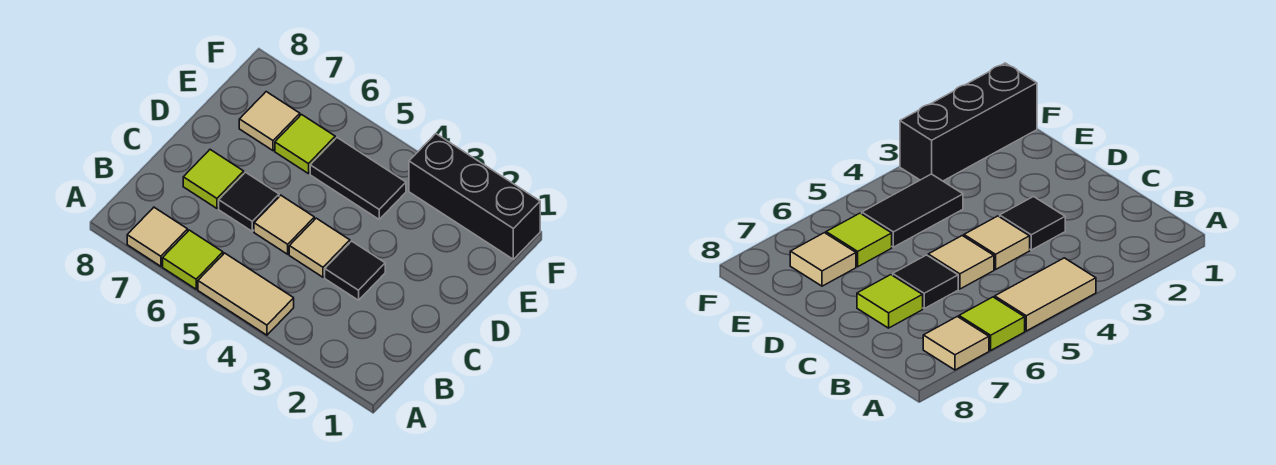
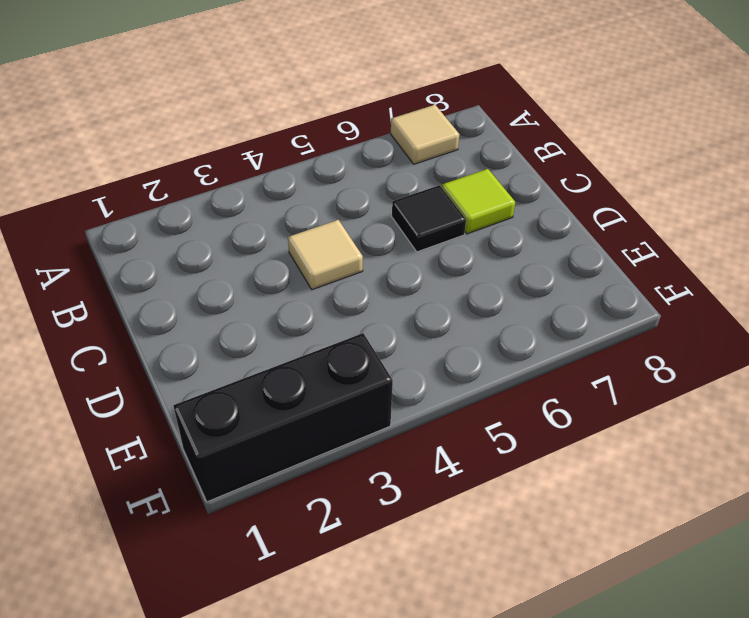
none -> tan tile A4:A5 level 1
none -> lime tile A6 level 1
none -> black tile C3 level 1

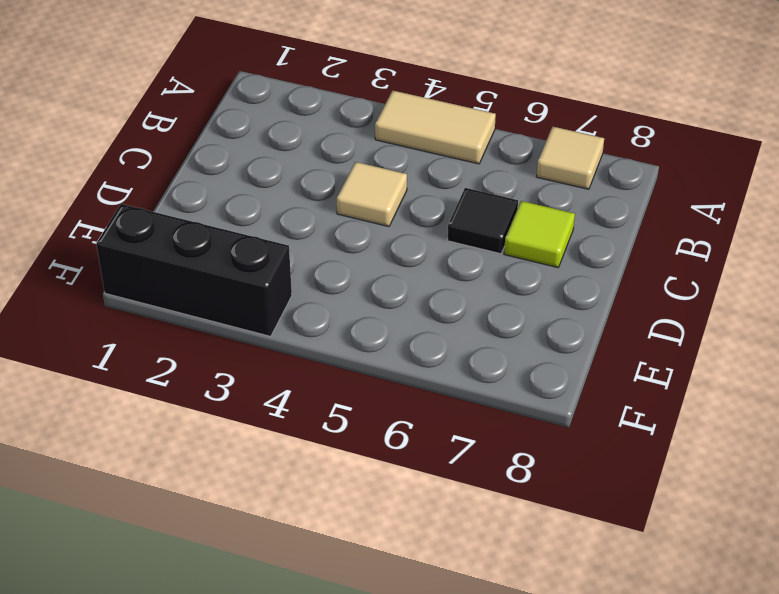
none -> lime tile A6 level 1
none -> black tile C3 level 1
none -> tan tile C5 level 1

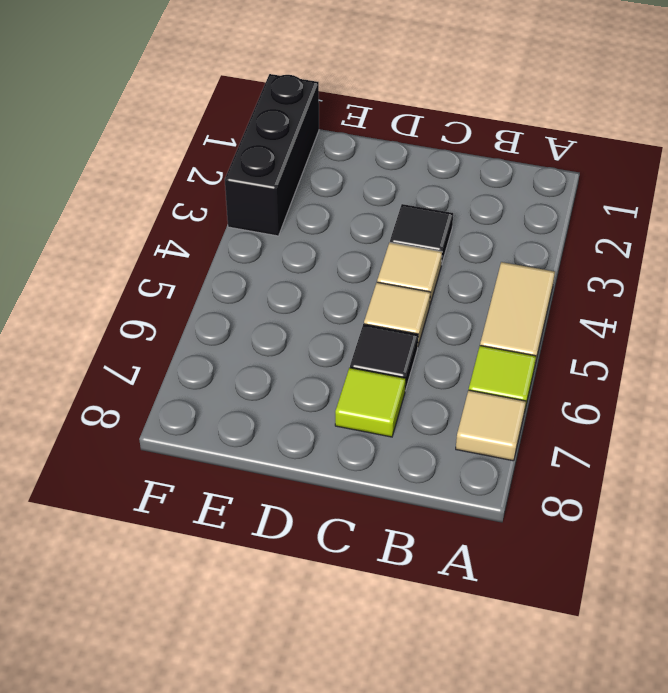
none -> black tile E4:E5 level 1
none -> lime tile E6 level 1
none -> tan tile E7 level 1

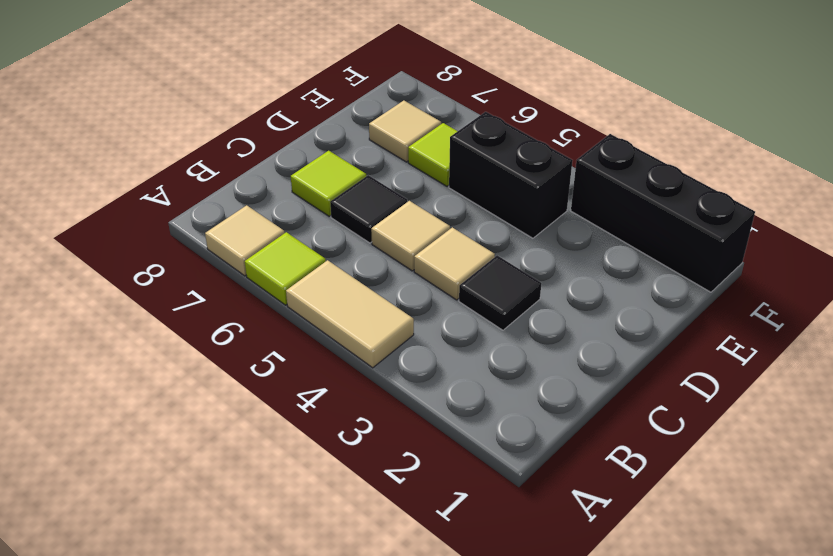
black brick E4:E5 level 1 -> black tile E4:E5 level 1

